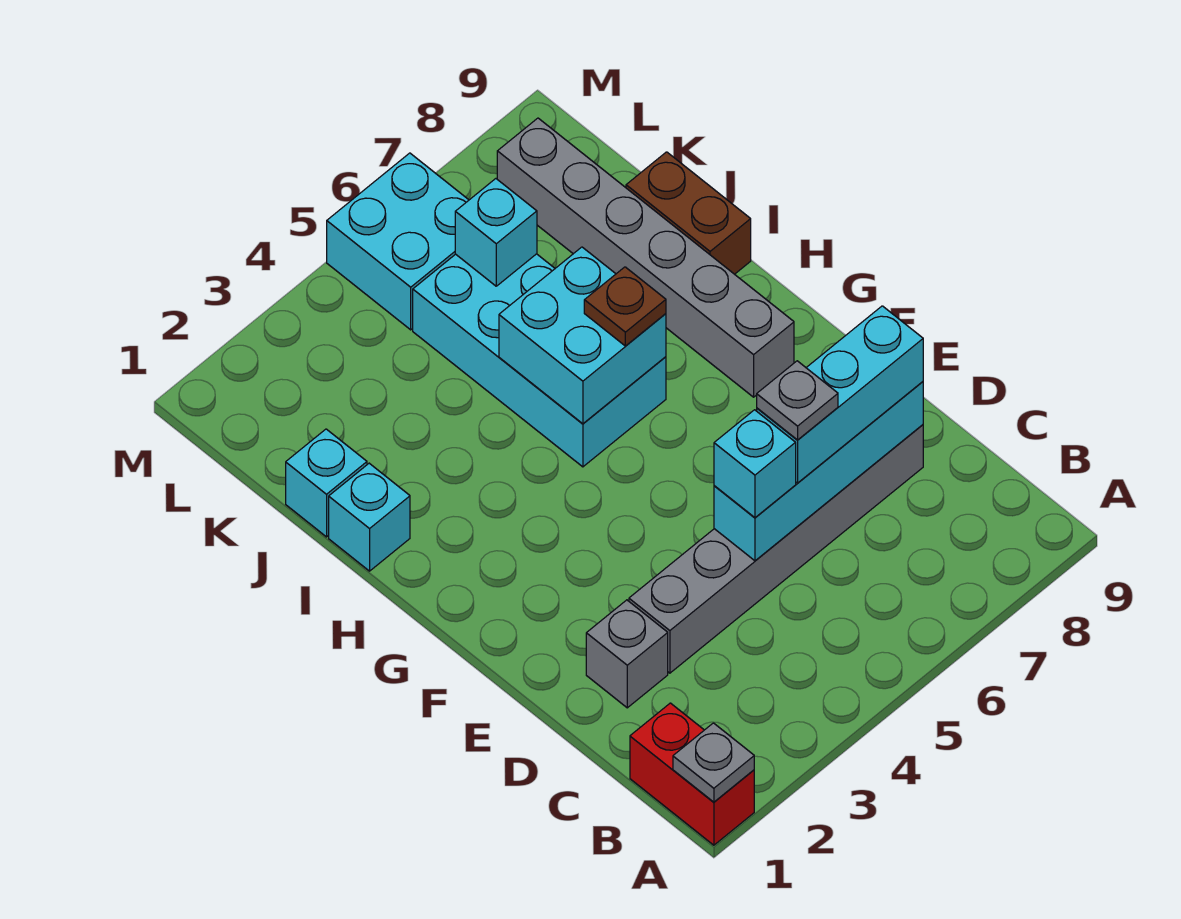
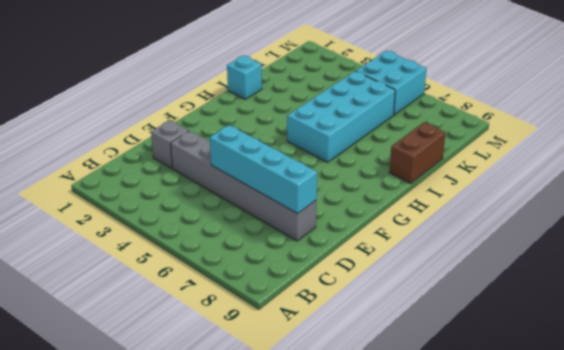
none -> red brick A1:B1 level 1
none -> grey brick G8:L8 level 1
none -> cyan brick J1 level 1

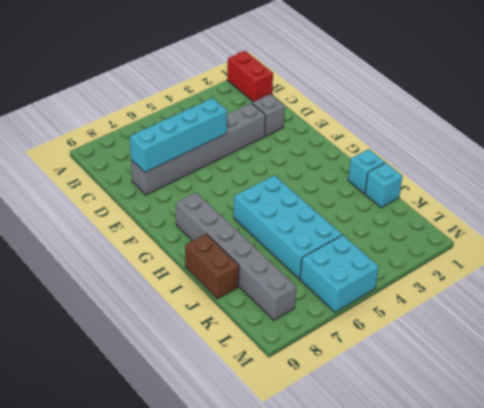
none -> grey plate A1 level 2
none -> cyan brick H5:I6 level 2
none -> cyan brick K6 level 2

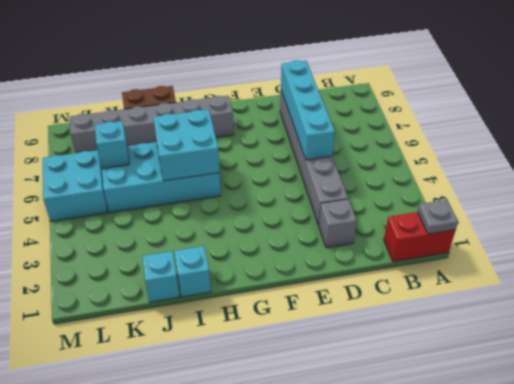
none -> cyan brick D5 level 3
none -> cyan brick D6:D8 level 3
none -> brown plate H6 level 3

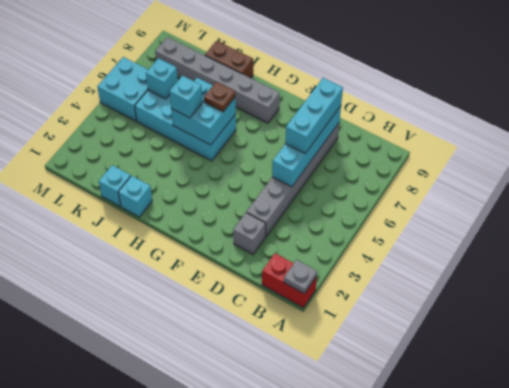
cyan brick I5 level 3 -> cyan brick D5 level 3
none -> grey plate D6 level 4

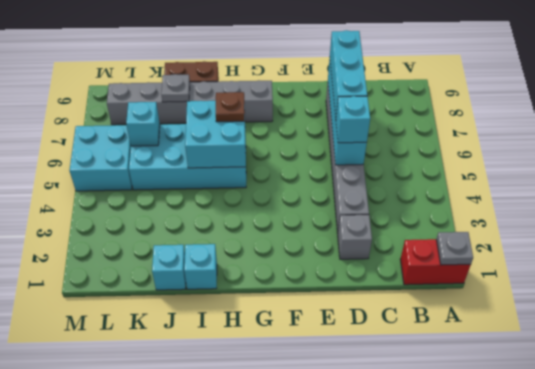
grey plate J8 level 2 -> grey plate D6 level 4

